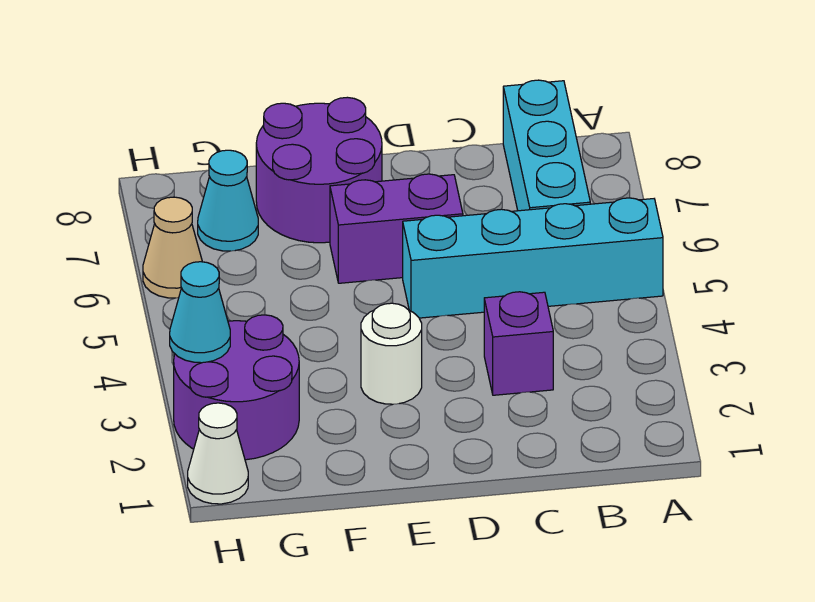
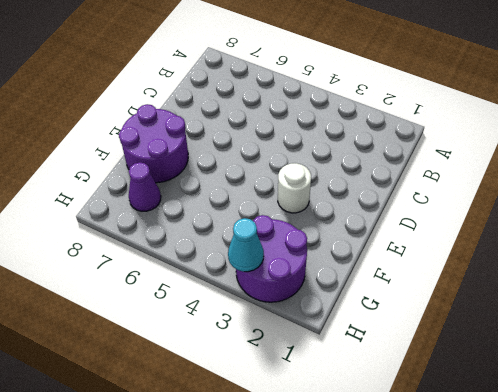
purple cone G7 level 1 -> cyan cone G7 level 1
none -> cyan brick A5:D5 level 1
none -> cyan brick B6:B8 level 1

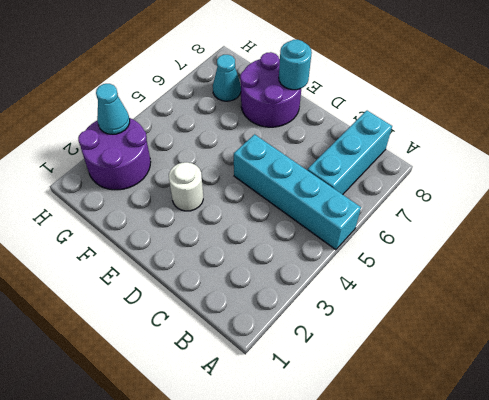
cyan round brick E8 level 2 -> none
none -> purple brick C3 level 1
none -> purple brick D6:E6 level 1

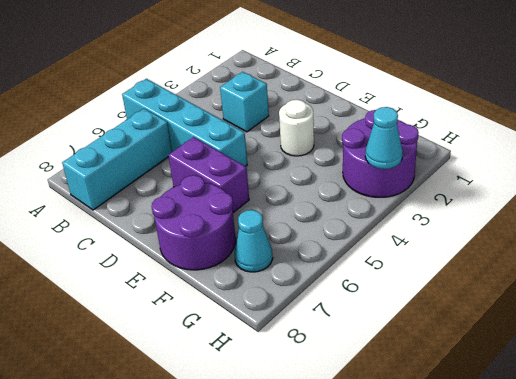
cyan brick C3 level 1 -> purple brick C3 level 1
none -> white cone H1 level 1
none -> tan cone H6 level 1

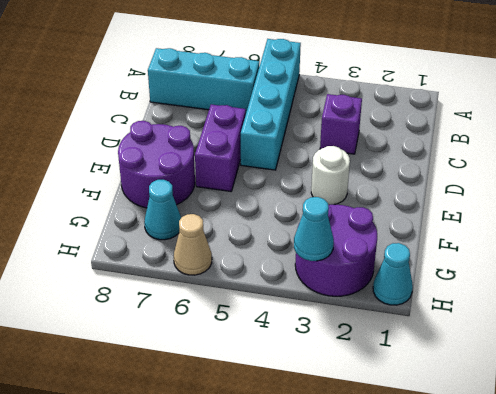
cyan cone H1 level 1 -> white cone H1 level 1

